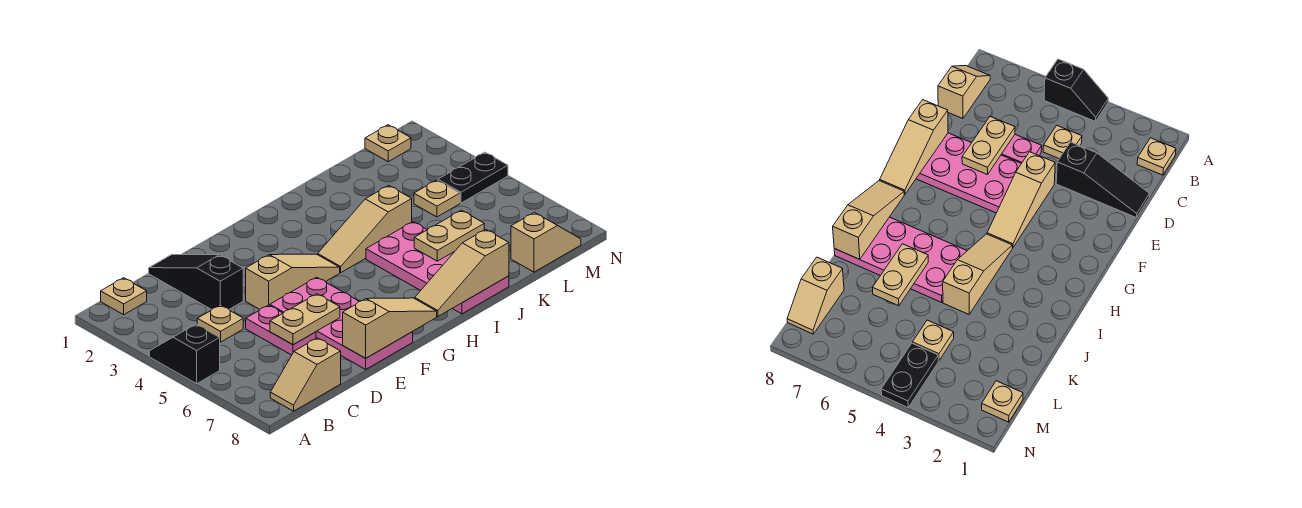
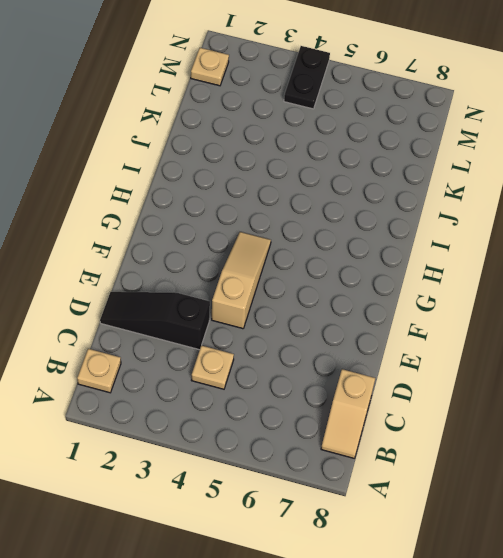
none -> black slope A4:A5 level 1 top 5
none -> pink plate D5:D6 level 1
none -> pink plate E5:F8 level 1

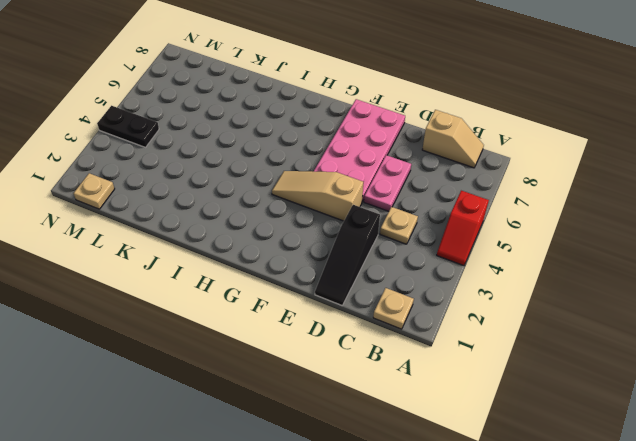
red slope A4:A5 level 1 top 5 -> black slope A4:A5 level 1 top 5
none -> tan slope H4:J4 level 1 top J
none -> pink plate I5:J8 level 1
none -> tan plate L4 level 1

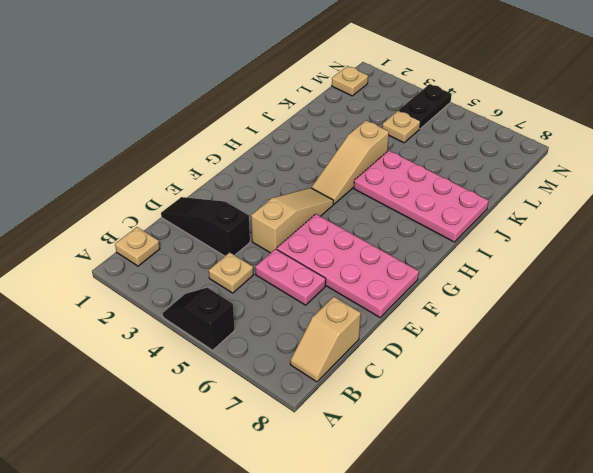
none -> tan slope L8:M8 level 1 top L
none -> tan plate D6:E6 level 2
none -> tan slope E8:G8 level 2 top E

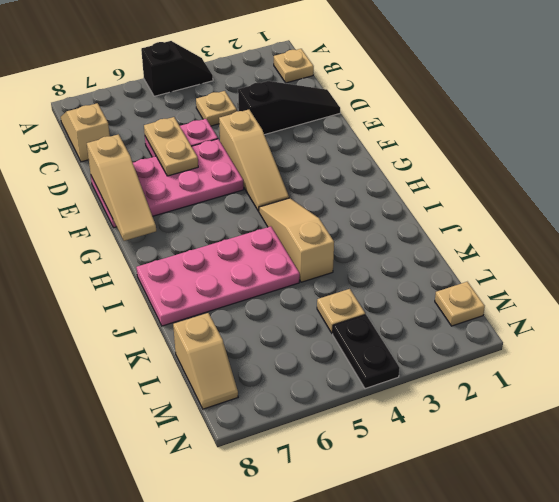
none -> tan slope H8:J8 level 2 top J
none -> tan plate J6:K6 level 2

